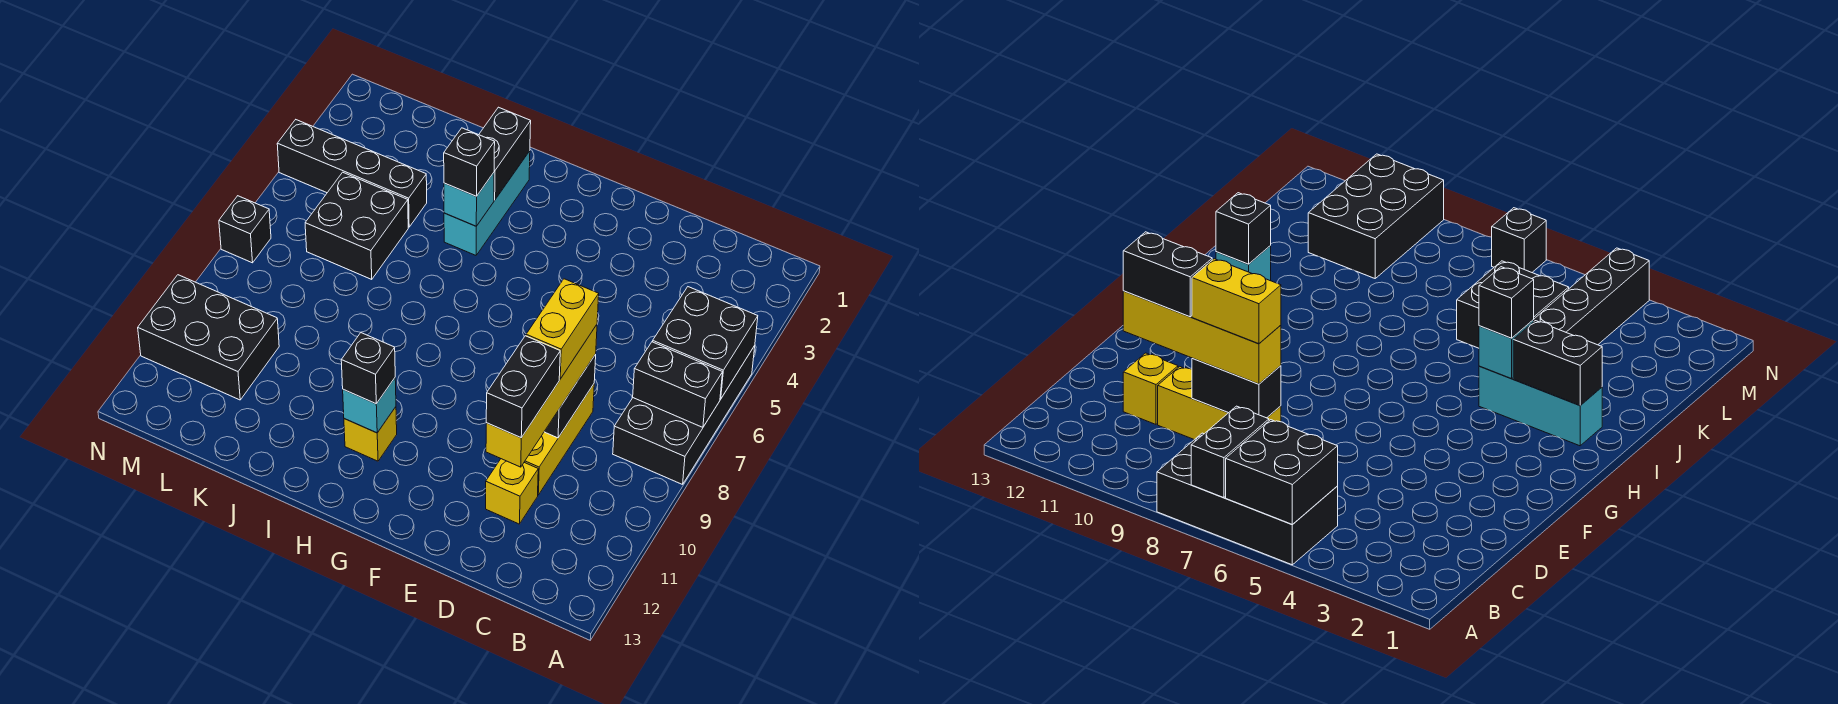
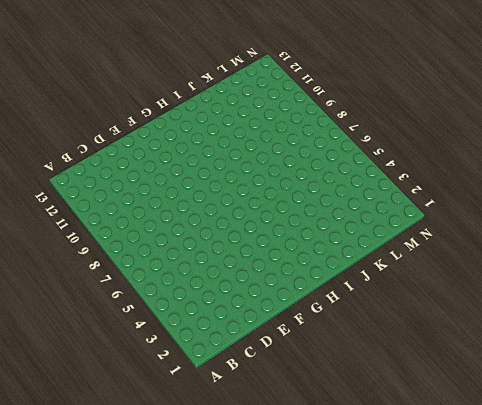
none -> black brick A5:B8 level 1
none -> yellow brick D8:D10 level 1
none -> yellow brick D11 level 1

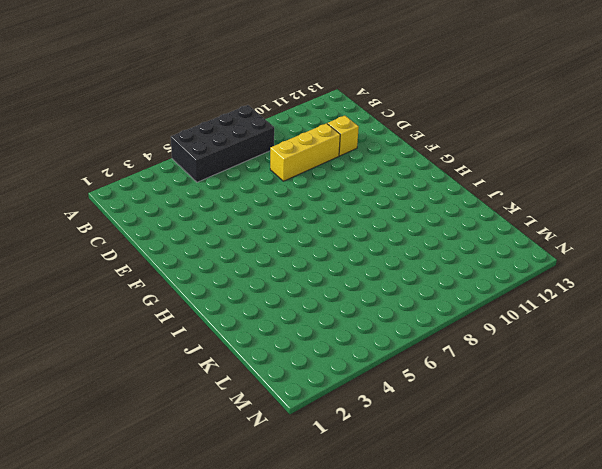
none -> yellow brick H11 level 1
none -> cyan brick I2:I4 level 1
none -> black brick K4:N4 level 1

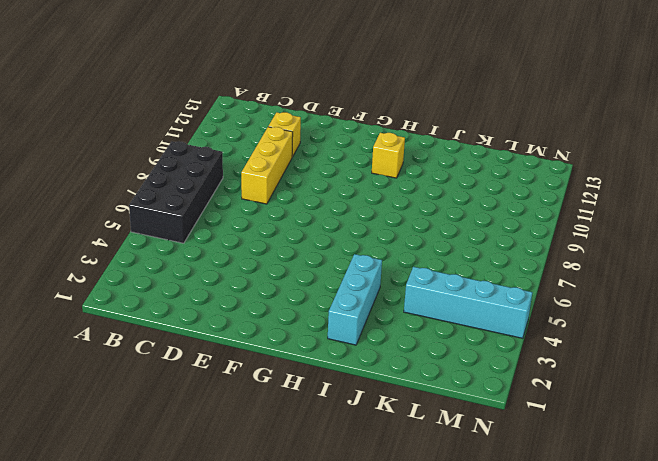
cyan brick K4:N4 level 1 -> black brick K4:N4 level 1
none -> black brick K5:L6 level 1
none -> black brick L10:N11 level 1
none -> black brick N7 level 1

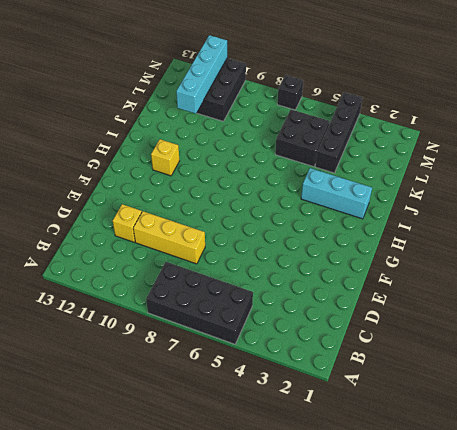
cyan brick K11:N11 level 2 -> none
none -> black brick A5:B6 level 2
none -> black brick A7:B7 level 2
none -> black brick D8:D9 level 2

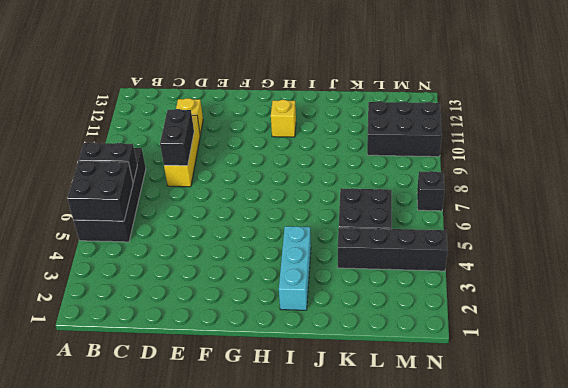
none -> cyan brick H11 level 2
none -> black brick I2:I3 level 2
none -> cyan brick I4 level 2

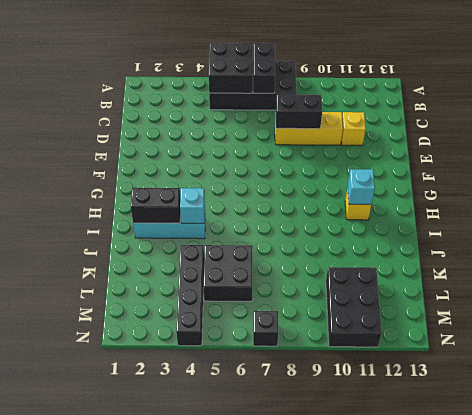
none -> yellow brick D8:D11 level 3
none -> black brick H11 level 3
none -> black brick I4 level 3

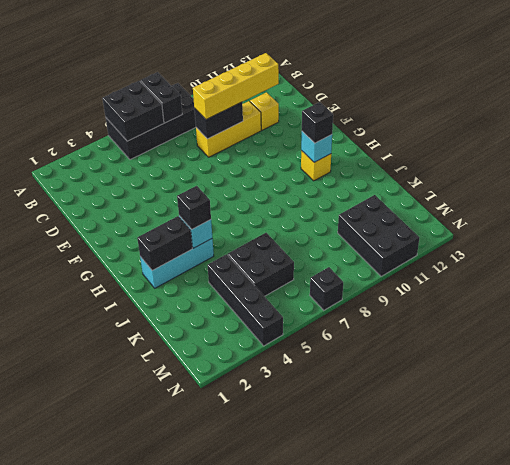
none -> yellow brick D8:D9 level 4
none -> black brick D10:D11 level 4

